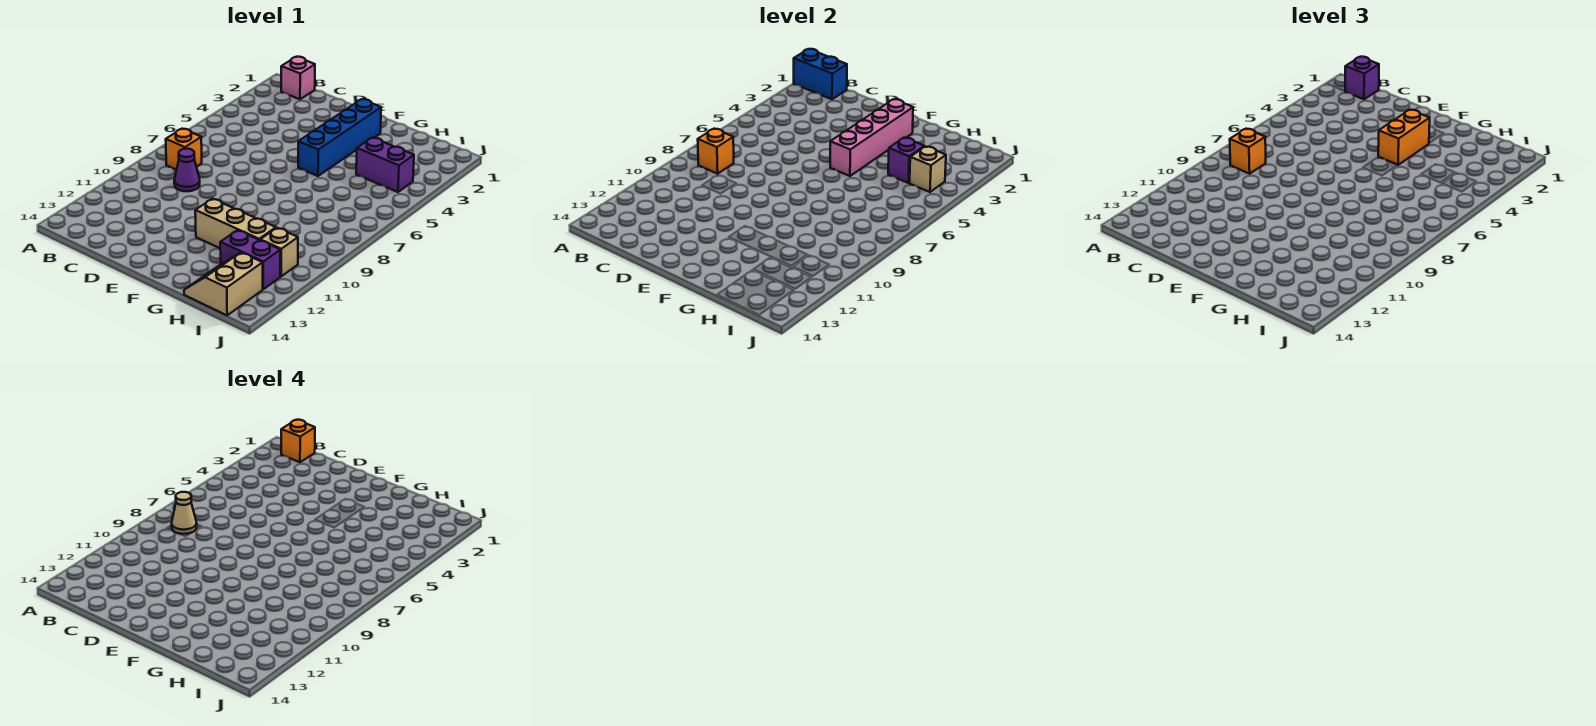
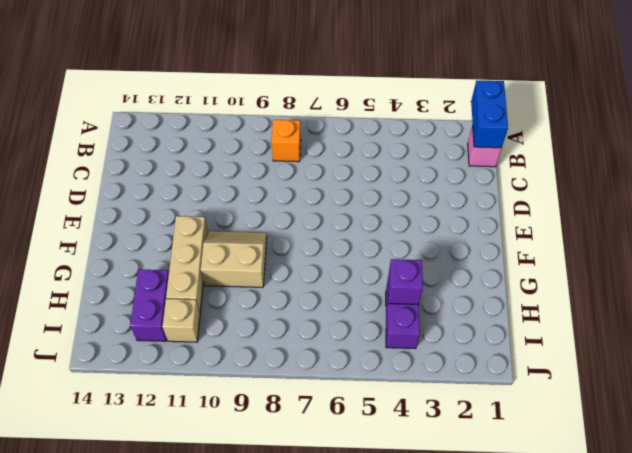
tan slope F9:G10 level 1 top G -> tan slope H13:I14 level 1 top I
none -> purple cone C9 level 1
none -> blue brick F2:F5 level 1
none -> orange brick B8 level 2

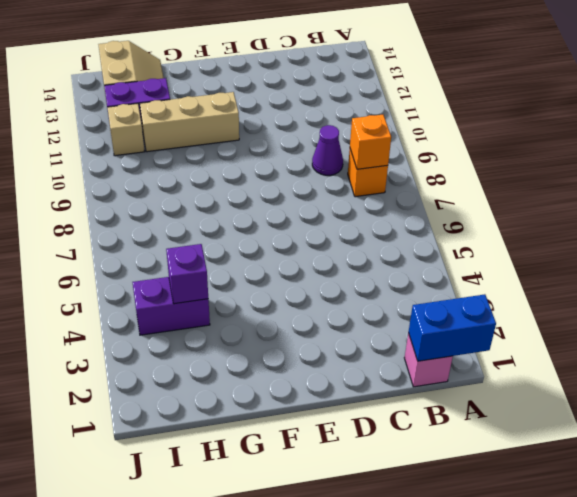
none -> blue brick F2:F5 level 1
none -> pink brick F2:F5 level 2
none -> tan brick I4 level 2

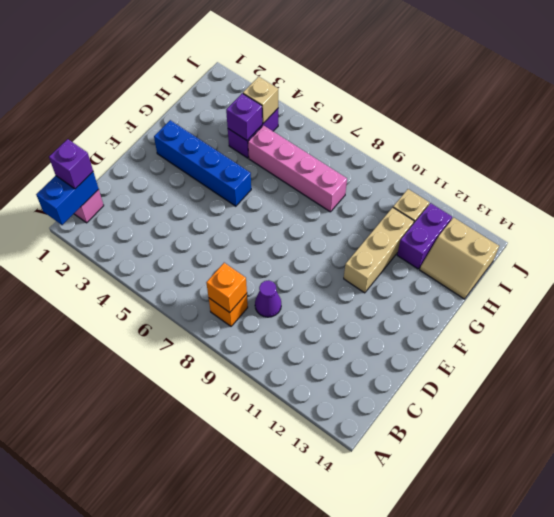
pink brick H5:H8 level 1 -> pink brick F2:F5 level 2
none -> orange brick B8 level 3
none -> orange brick F3:F4 level 3
none -> orange brick B1 level 4

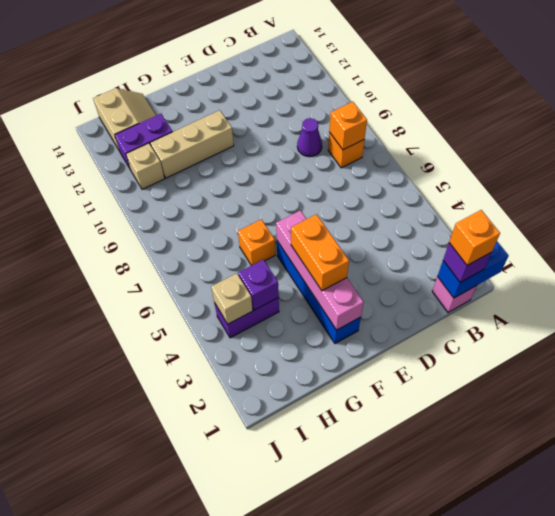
orange brick G6 level 1 -> orange brick B8 level 3
none -> tan cone B8 level 4

